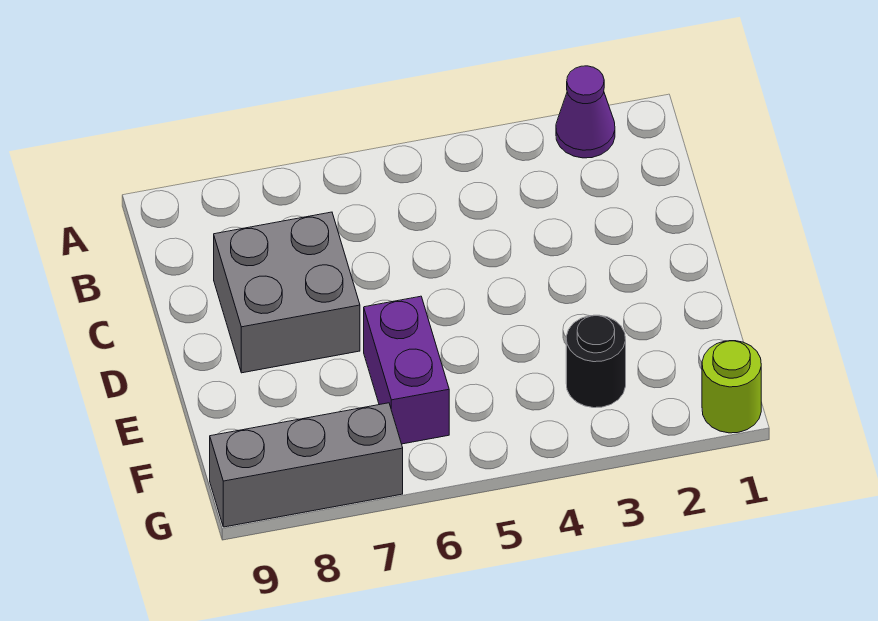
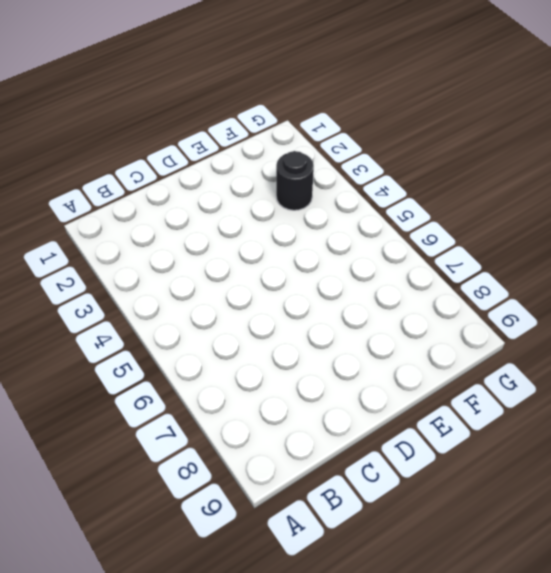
none -> purple cone A2 level 1
none -> grey brick C7:D8 level 1

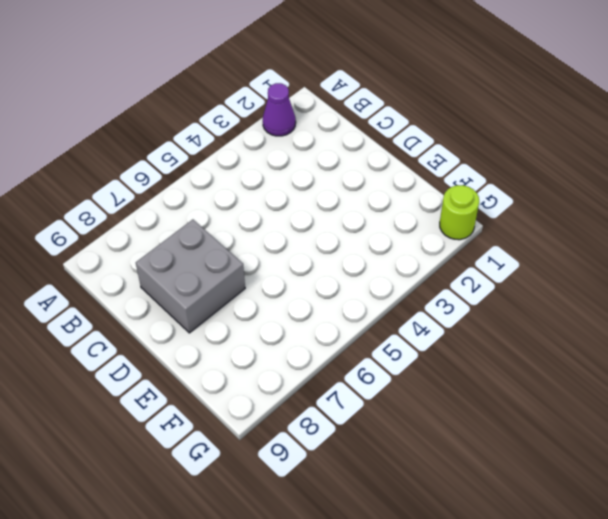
none -> purple brick E6:F6 level 1
none -> black round brick F3 level 1

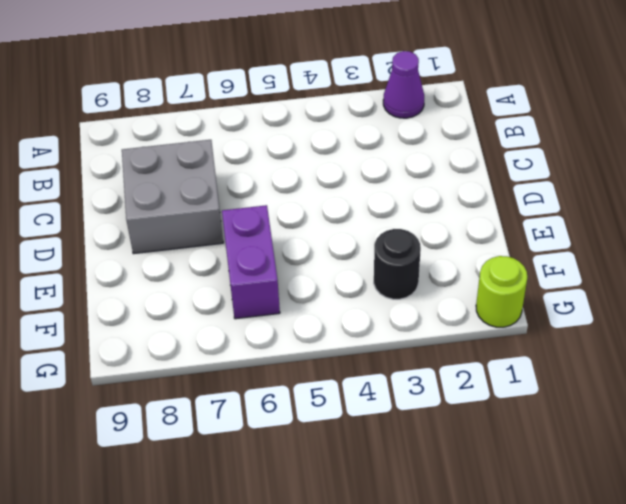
none -> grey brick G7:G9 level 1

